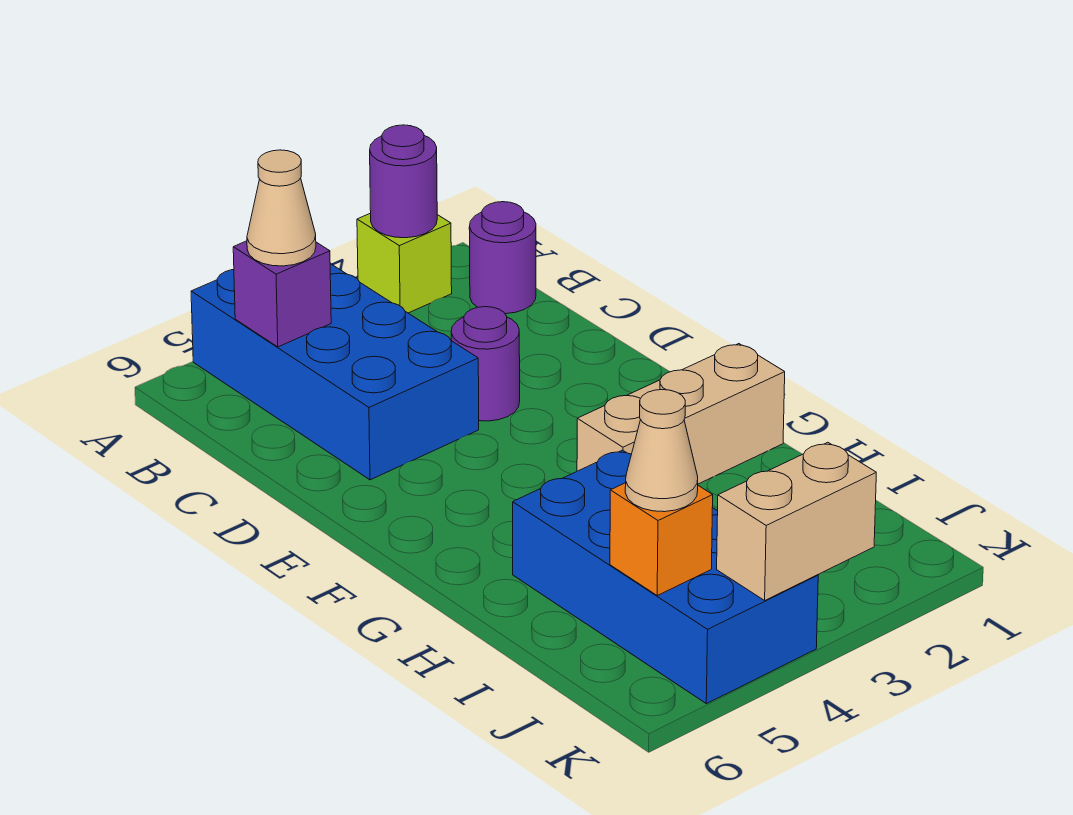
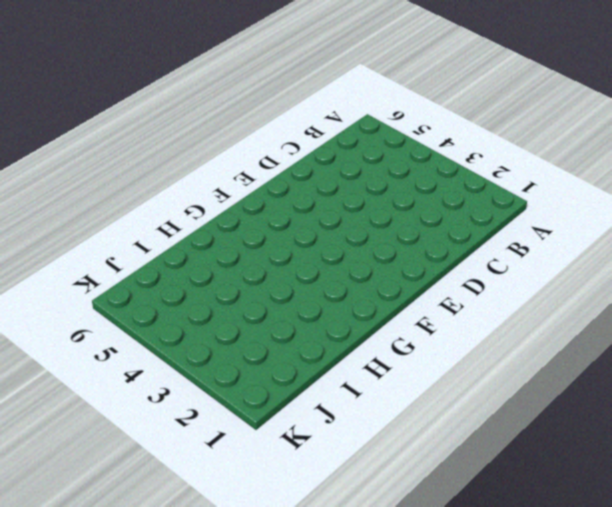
none -> lime brick A2 level 1
none -> blue brick A4:D5 level 1
none -> purple round brick B1 level 1

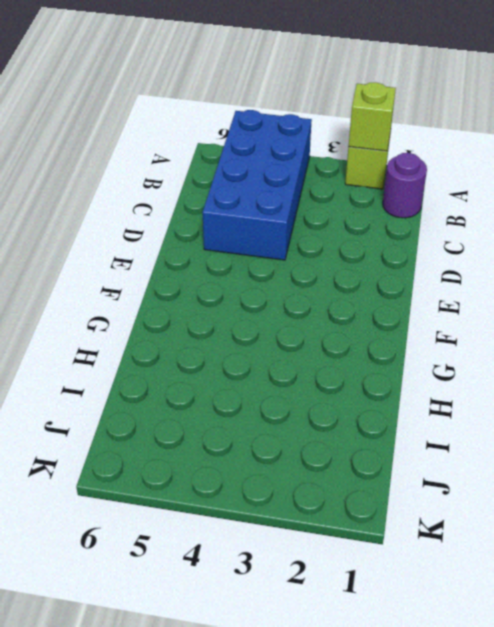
lime brick A2 level 2 -> purple round brick A2 level 2
none -> purple round brick D3 level 1
none -> tan brick G1:G3 level 1
none -> blue brick H4:K5 level 1

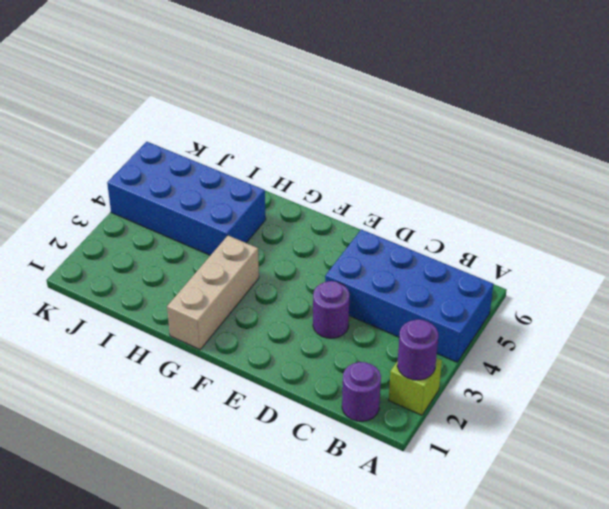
none -> purple brick B5 level 2
none -> orange brick J5 level 2
none -> tan brick K3:K4 level 2

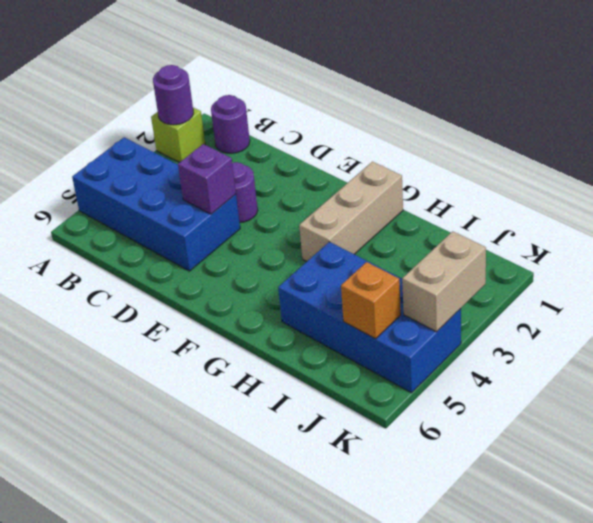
purple brick D4 level 2 -> purple brick B5 level 2
none -> tan cone B5 level 3
none -> tan cone J5 level 3

